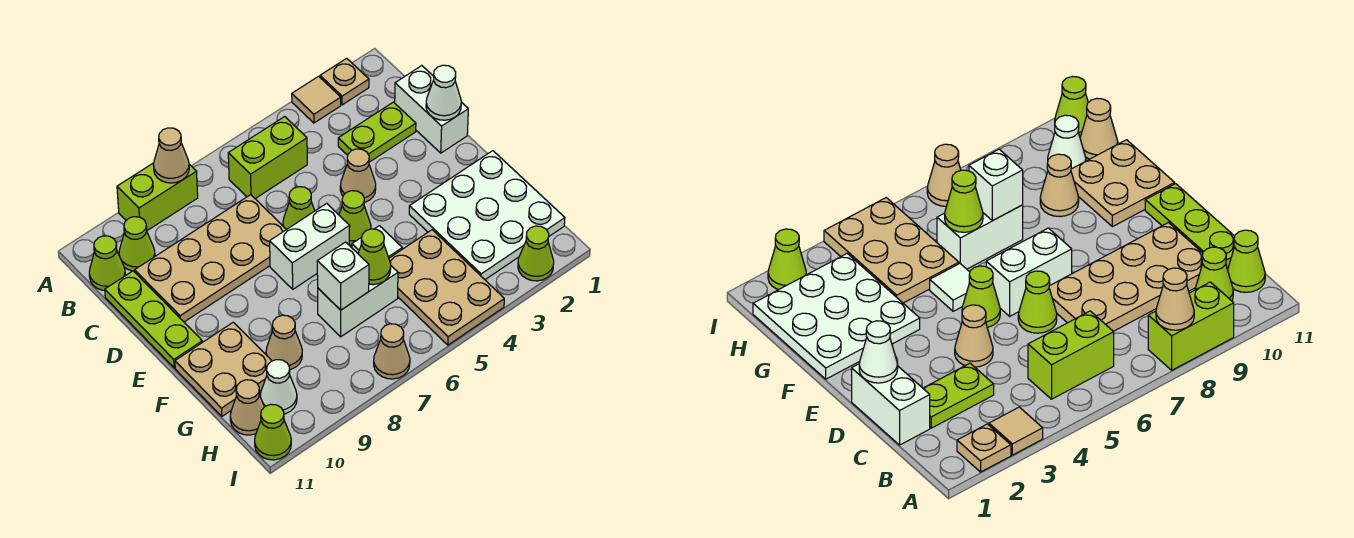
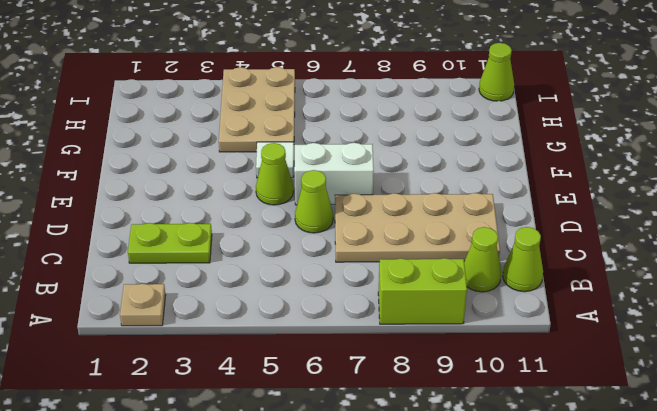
none -> tan tile A3 level 1
none -> lime brick B5:B6 level 1
none -> white brick C1:D1 level 1

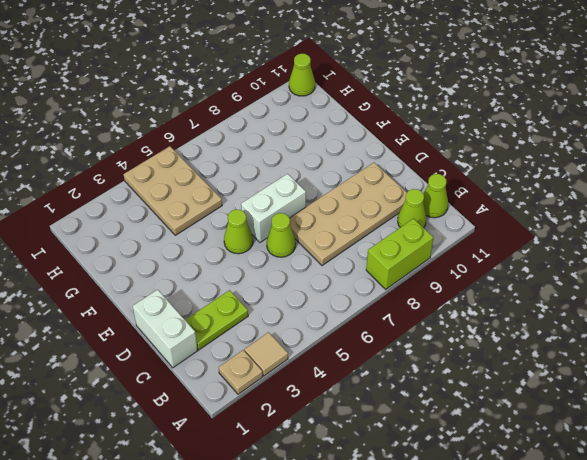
none -> lime brick B5:B6 level 1
none -> lime plate C11:E11 level 1
none -> tan cone D4 level 1

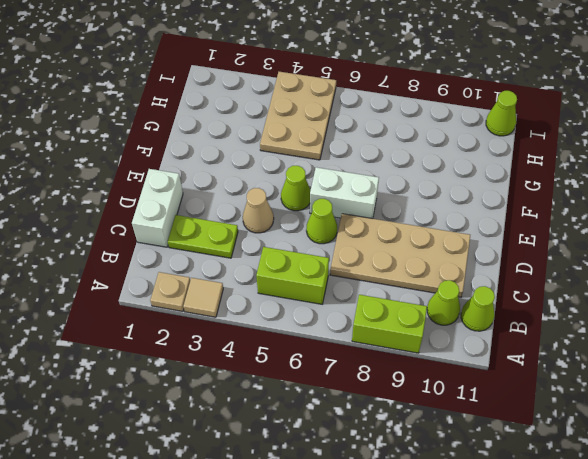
none -> lime plate C11:E11 level 1
none -> white plate F1:H3 level 1
none -> white tile F5 level 1

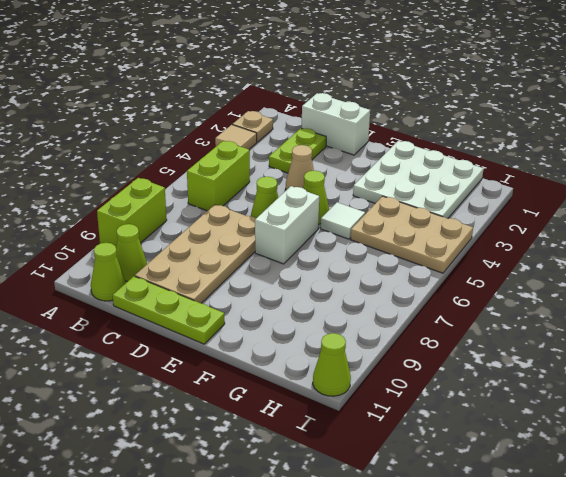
none -> tan plate F10:G11 level 1
none -> white brick G6:G7 level 1
none -> tan cone G9 level 1

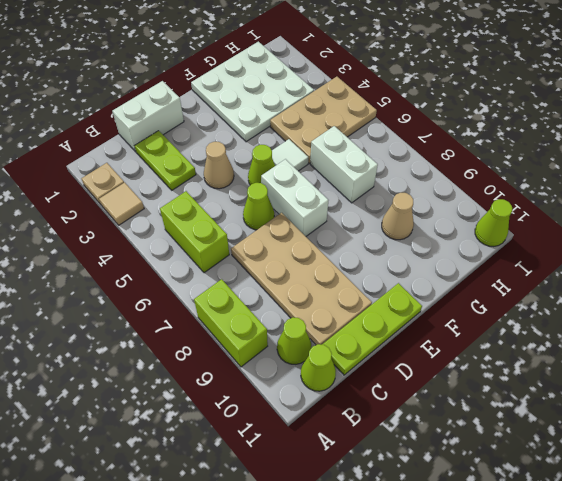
none -> tan plate F10:G11 level 1
none -> white cone H10 level 1
none -> tan cone H11 level 1

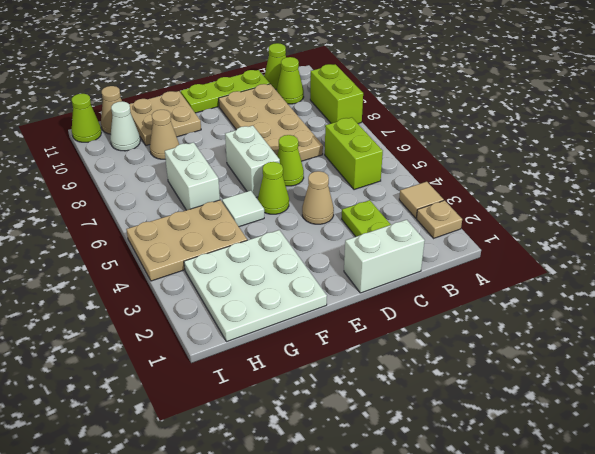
none -> lime cone I2 level 1
none -> tan cone I7 level 1
none -> tan cone A8 level 2

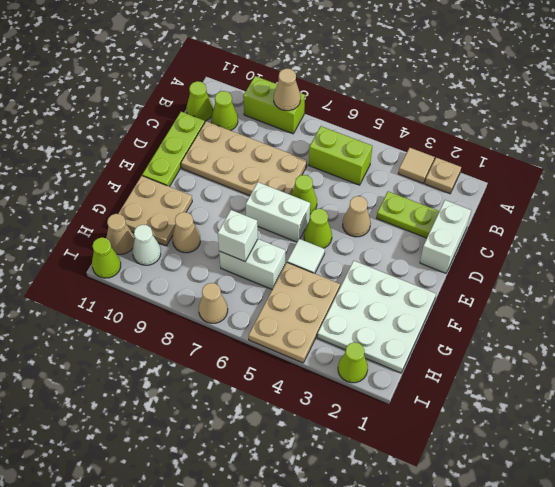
none -> white cone D1 level 2
none -> lime cone G6 level 2

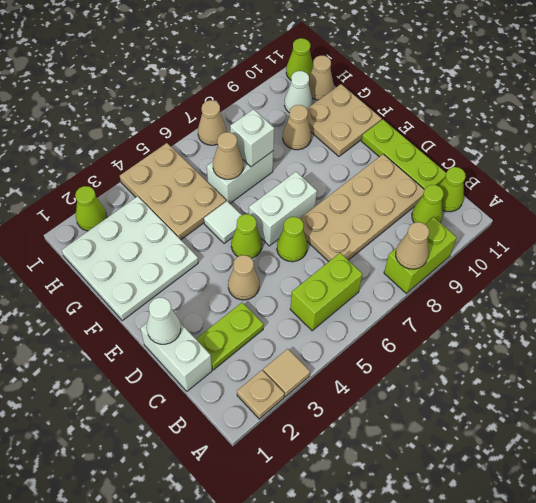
tan cone G6 level 2 -> lime cone G6 level 2

